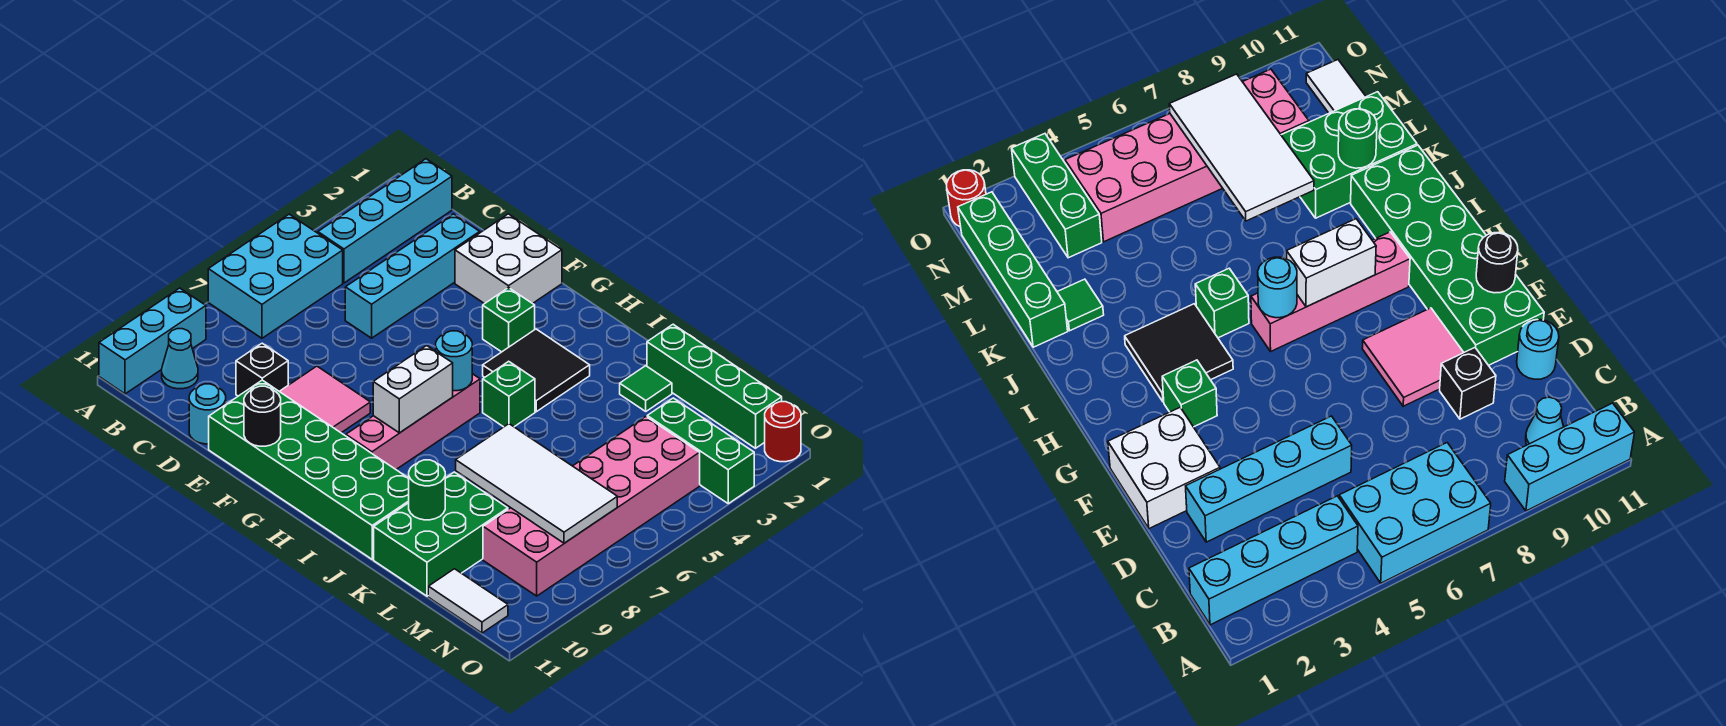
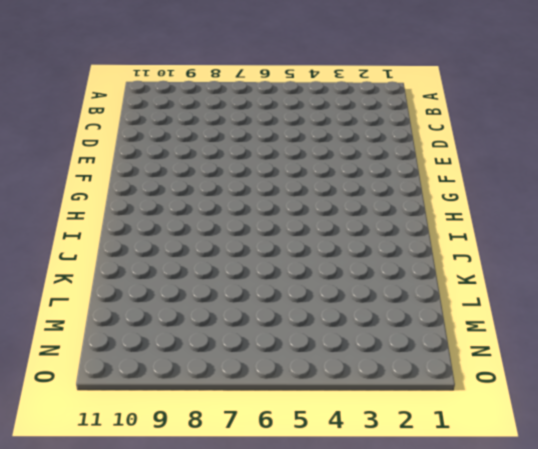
none -> cyan brick A5:B7 level 1
none -> cyan brick A9:A11 level 1
none -> cyan brick B1:B4 level 1

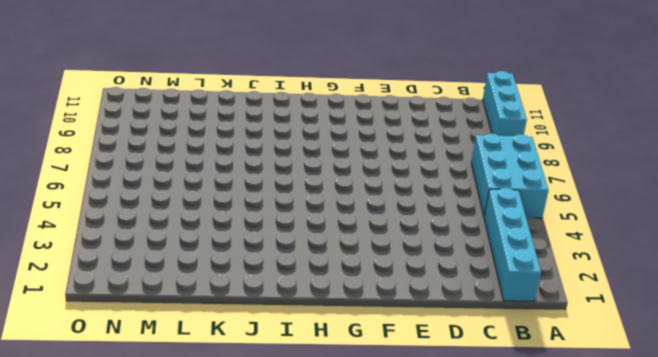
none -> cyan cone B10 level 1
none -> cyan brick D2:D5 level 1
none -> black brick D9 level 1

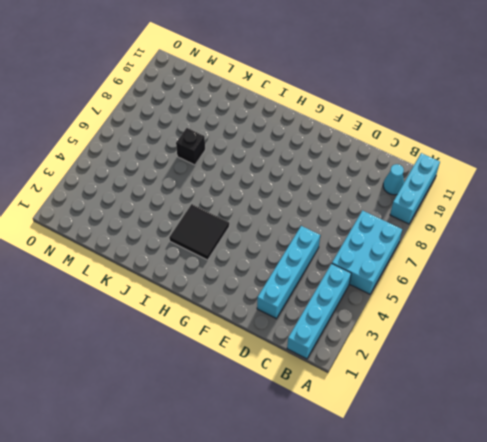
black brick K7 level 1 -> black brick D9 level 1
none -> cyan round brick D11 level 1
none -> white brick E1:F2 level 1
none -> pink tile E8:F9 level 1

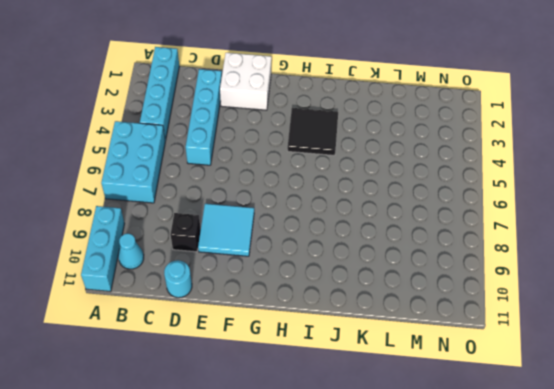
cyan tile E8:F9 level 1 -> pink tile E8:F9 level 1
none -> green brick E10:J11 level 1
none -> green brick G3 level 1
none -> pink brick H6:H9 level 1

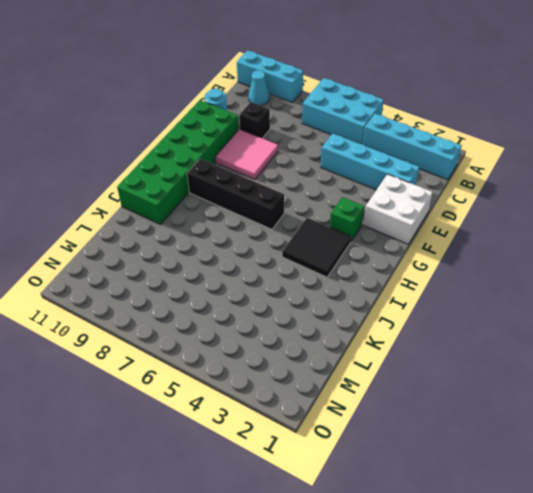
black brick H6:H9 level 1 -> pink brick H6:H9 level 1
none -> green brick I5 level 1
none -> green brick K1:N1 level 1
none -> green tile K2 level 1

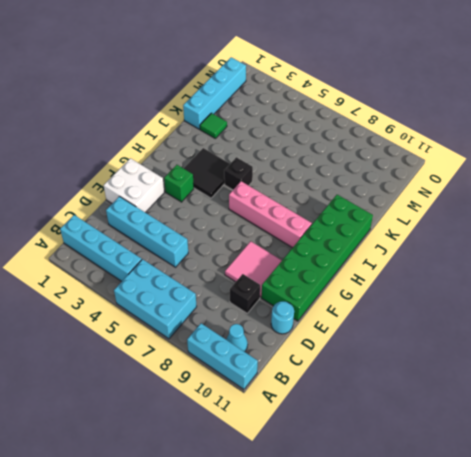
black brick I5 level 1 -> green brick I5 level 1
cyan brick K1:N1 level 1 -> green brick K1:N1 level 1
none -> green brick K9:L11 level 1
none -> green brick M3:O3 level 1
none -> pink brick M4:N9 level 1

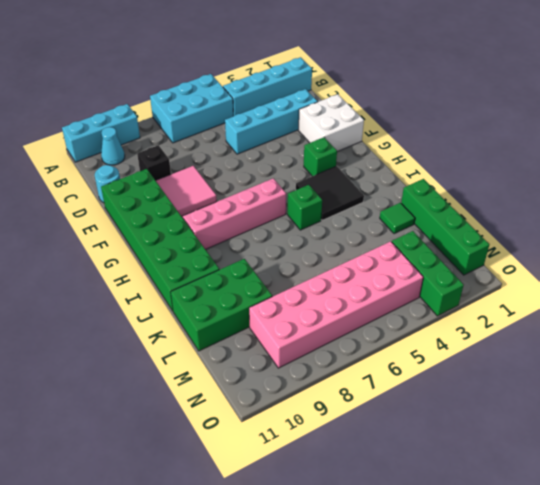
none -> white tile M11:N11 level 1
none -> red round brick O1 level 1
none -> black round brick F11 level 2

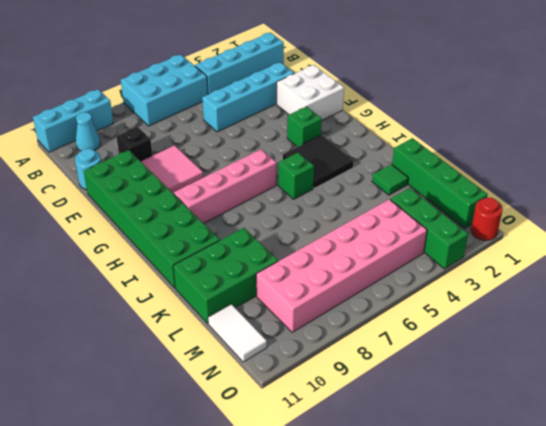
none -> black round brick F11 level 2
none -> cyan round brick H6 level 2
none -> white brick H7:H8 level 2

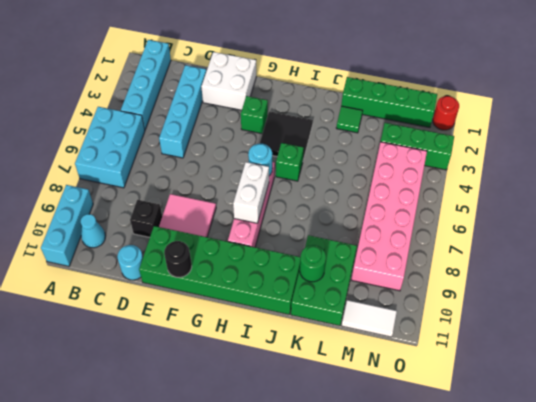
none -> white tile K7:N8 level 2

